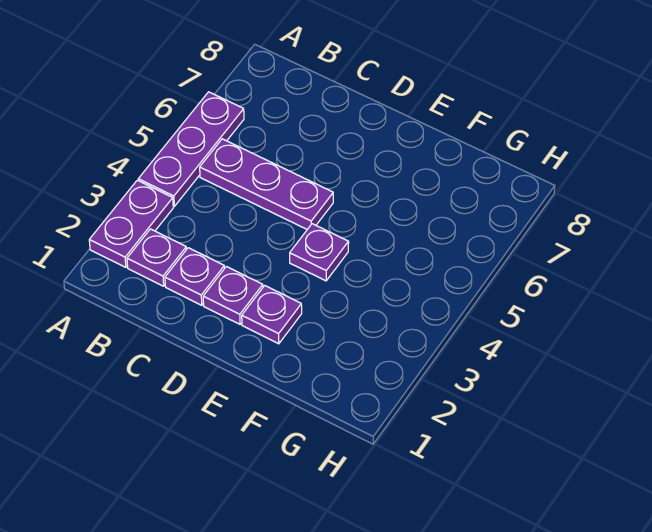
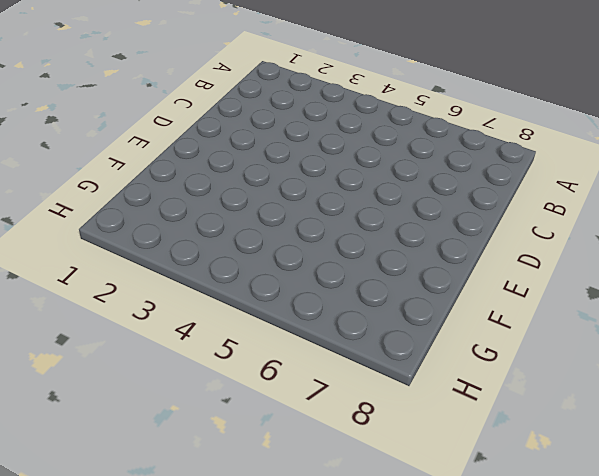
none -> purple plate A2:A3 level 1
none -> purple plate A4:A6 level 1

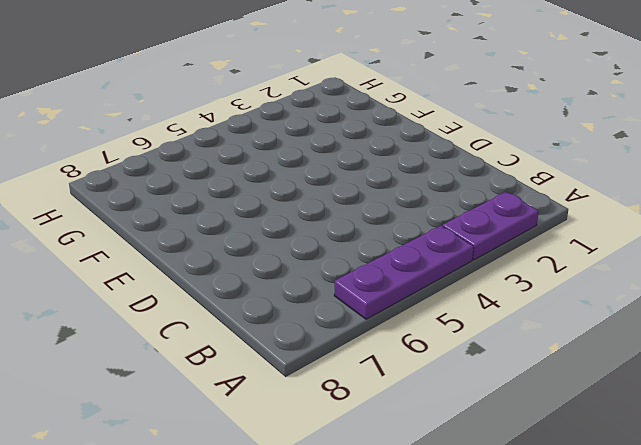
none -> purple plate B2 level 1
none -> purple plate B5:D5 level 1

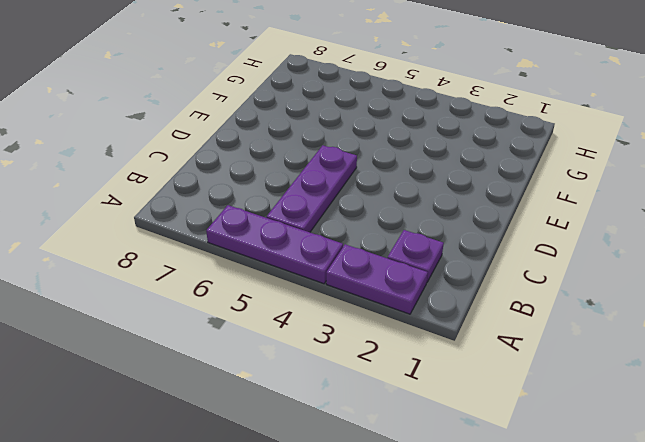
none -> purple plate C2 level 1
none -> purple plate D2 level 1

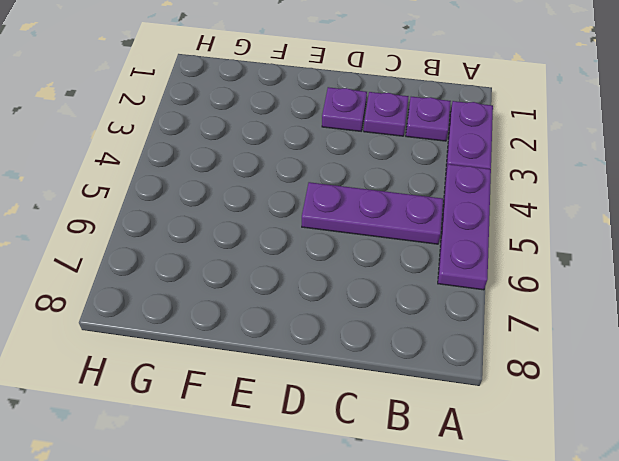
none -> purple plate E2 level 1
none -> purple plate E4 level 1

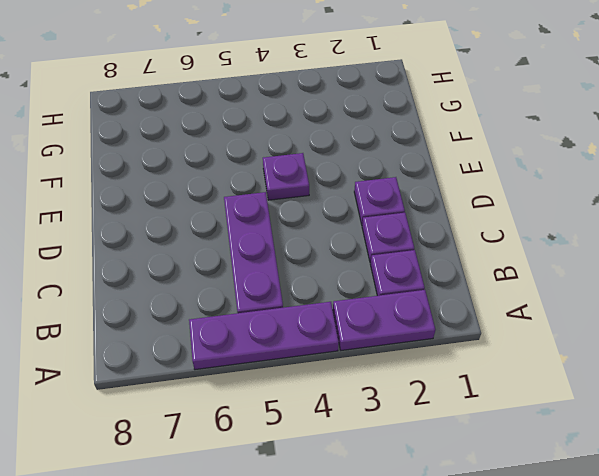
none -> purple plate E2 level 1

